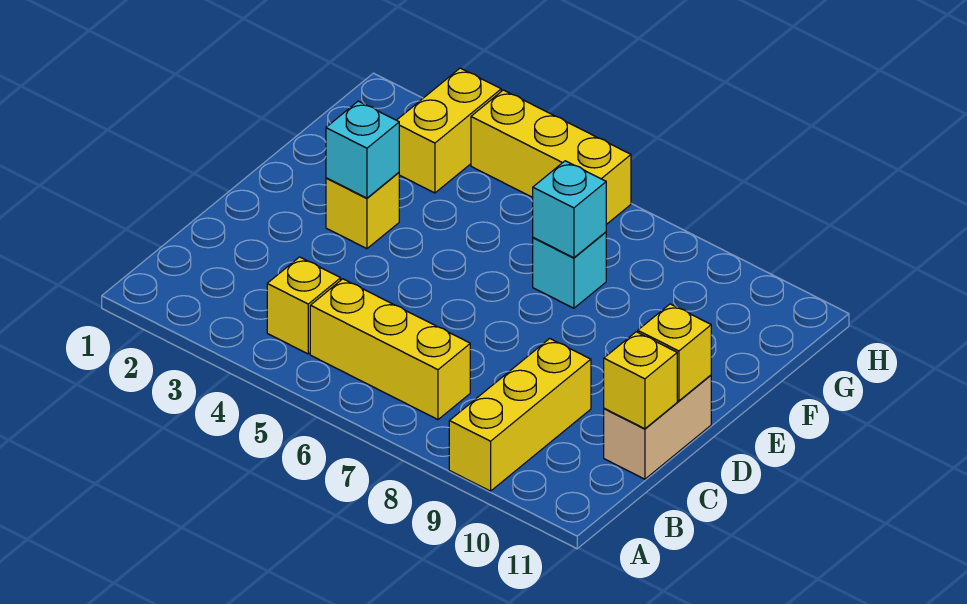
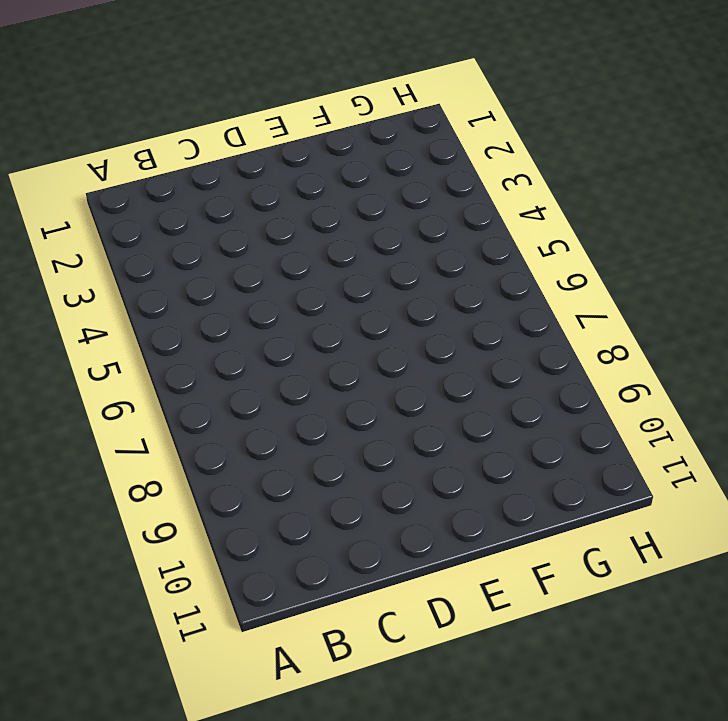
none -> yellow brick A9:C9 level 1
none -> yellow brick B4 level 1
none -> yellow brick B5:B7 level 1

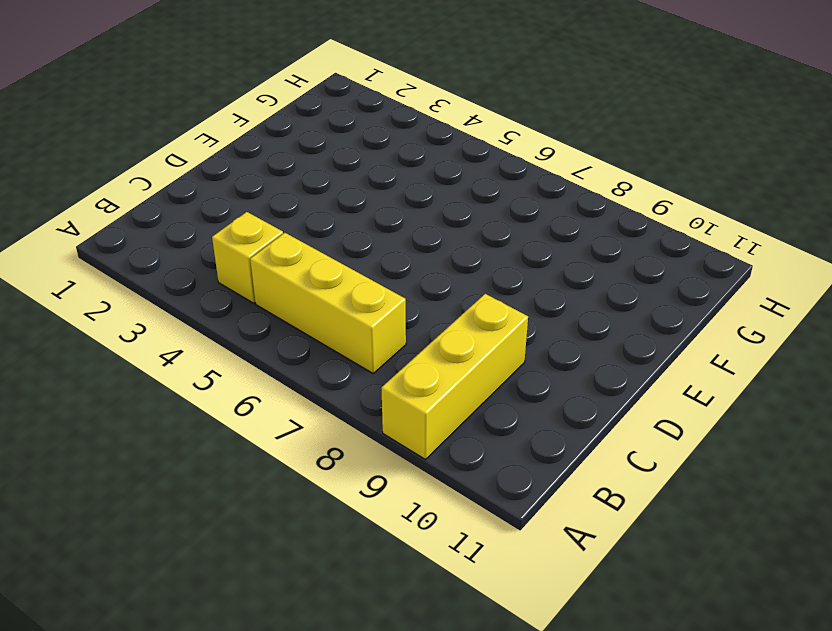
none -> tan brick C11:D11 level 1
none -> yellow brick E3 level 1
none -> cyan brick F7 level 1

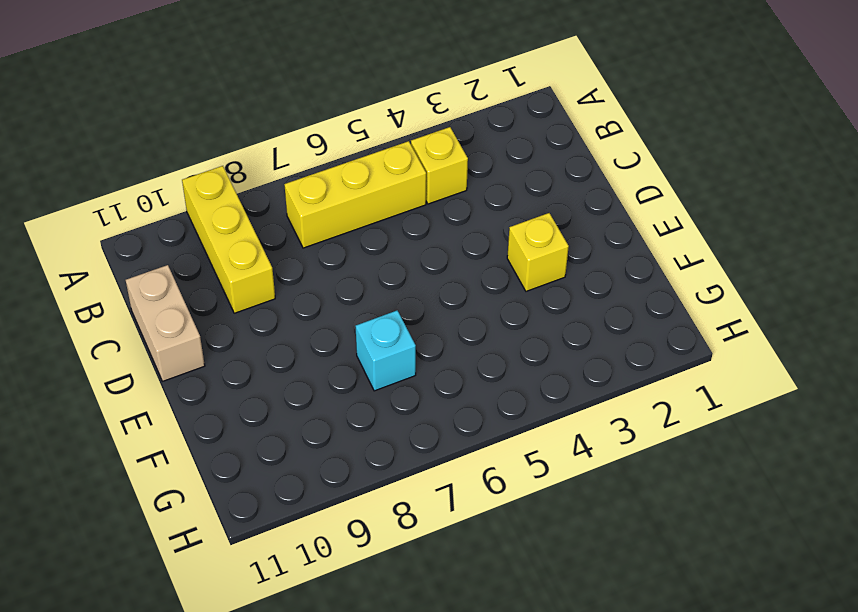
none -> yellow brick G3:H3 level 1
none -> yellow brick H4:H6 level 1
none -> yellow brick C11 level 2

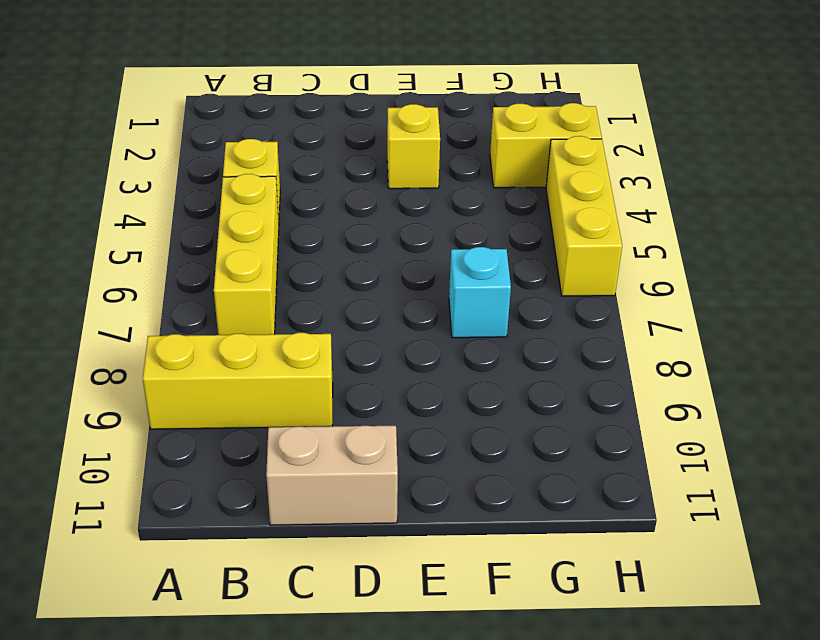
none -> yellow brick C11 level 2
none -> yellow brick D11 level 2
none -> cyan brick E3 level 2

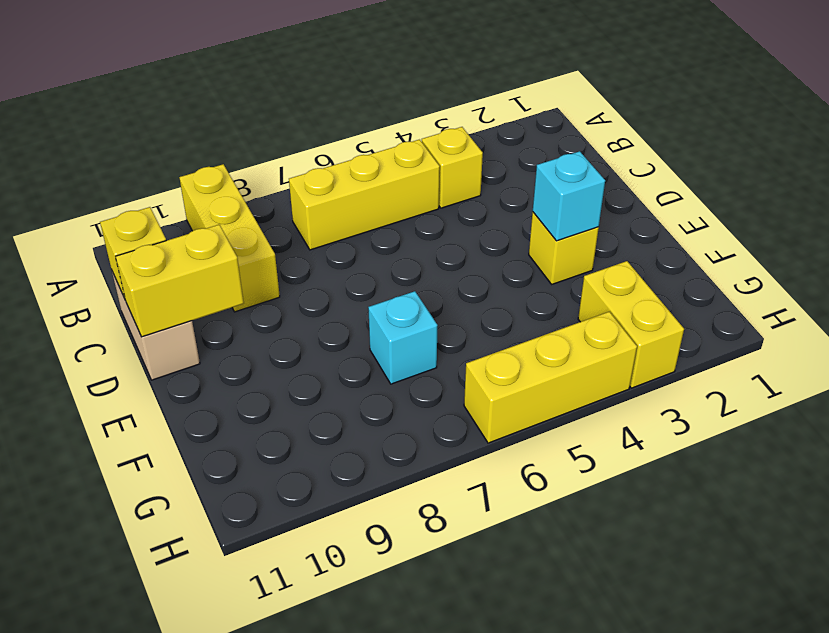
yellow brick D10:D11 level 2 -> yellow brick D11 level 2
none -> cyan brick F7 level 2

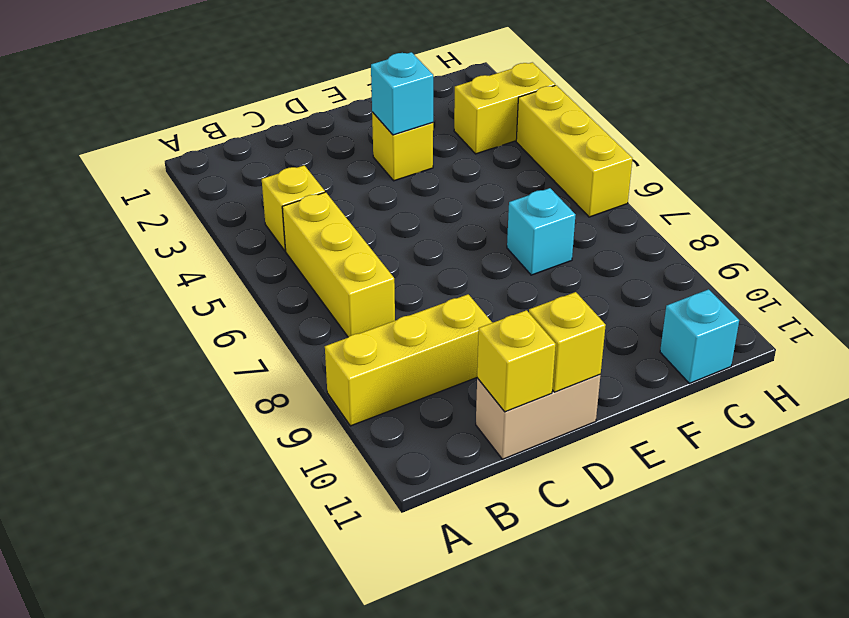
cyan brick G11 level 1 -> cyan brick F7 level 2

